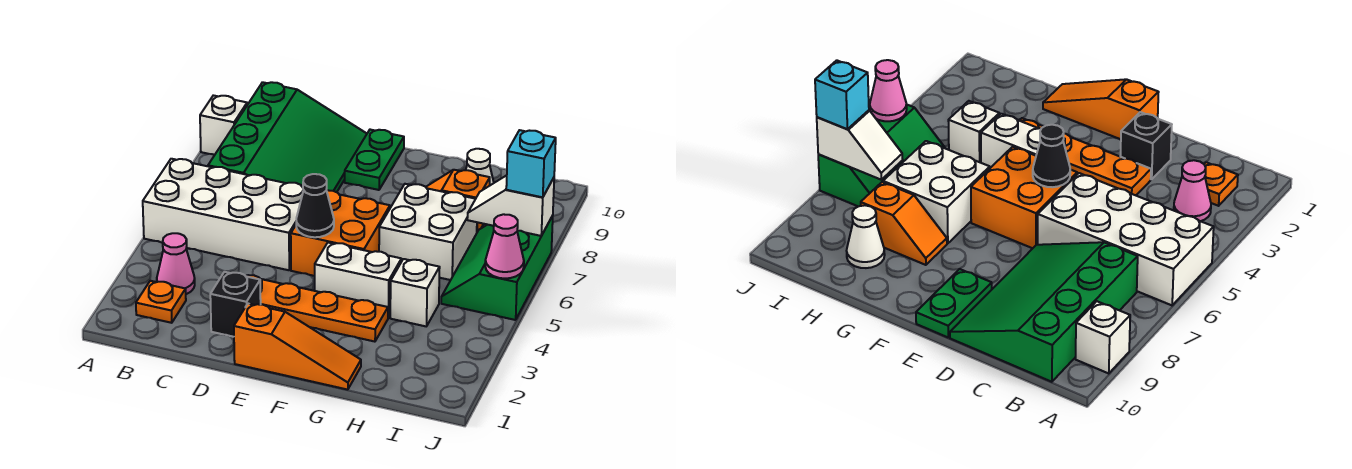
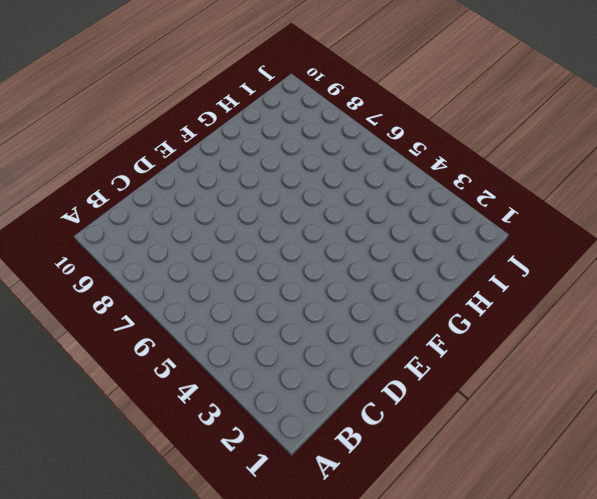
none -> white brick A5:D6 level 1
none -> white brick A9 level 1
none -> orange plate B2 level 1

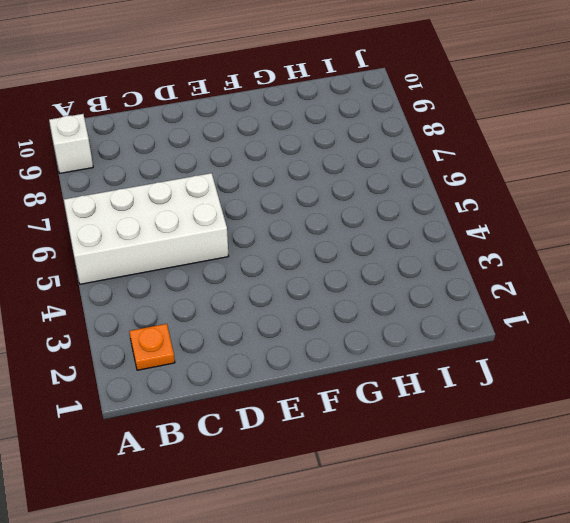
none -> pink cone B3 level 1
none -> green slope B7:D10 level 1 top B
none -> black brick D2 level 1

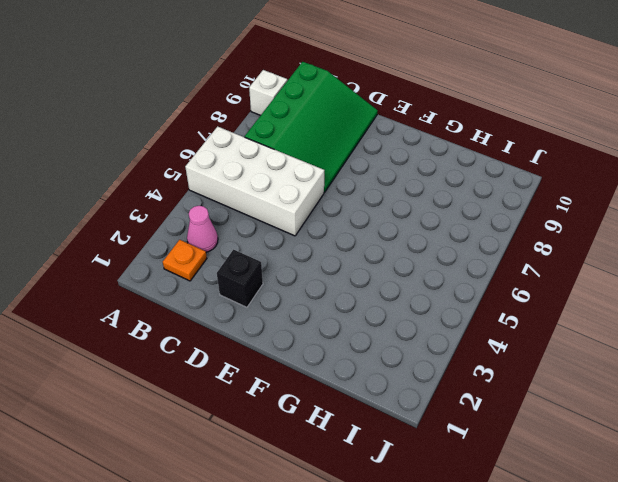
none -> orange plate D3:G3 level 1
none -> orange slope E1:G1 level 1 top E
none -> orange brick E5:F6 level 1

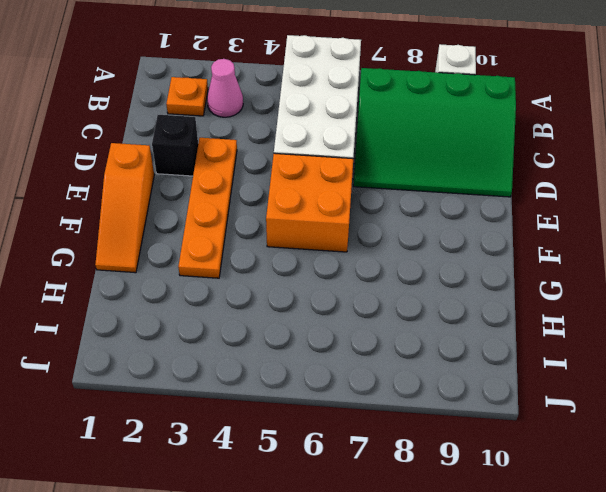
none -> green plate E9:E10 level 1
none -> white brick F4:G4 level 1
none -> white brick G6:H7 level 1

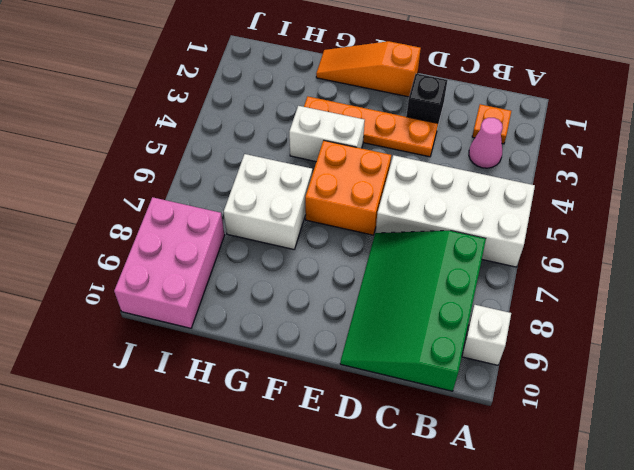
pink brick I8:J10 level 1 -> none
none -> green plate E9:E10 level 1
none -> orange slope G8:H8 level 1 top H
none -> white brick H4 level 1

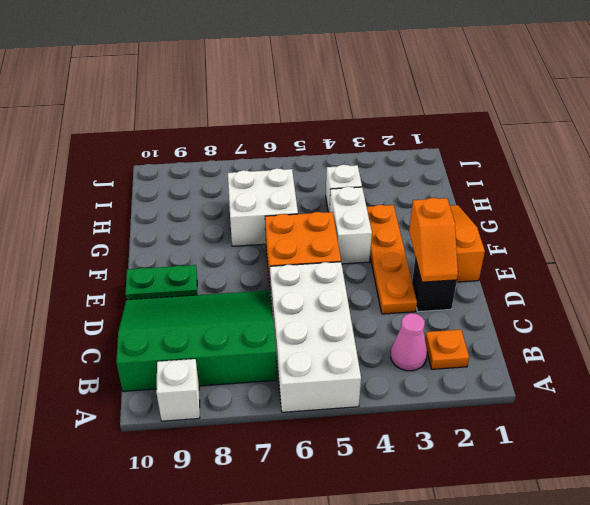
orange slope D2:E2 level 2 top E -> orange slope G8:H8 level 1 top H
none -> white cone H9 level 1
none -> green slope I5:J7 level 1 top J
none -> black cone E5 level 2

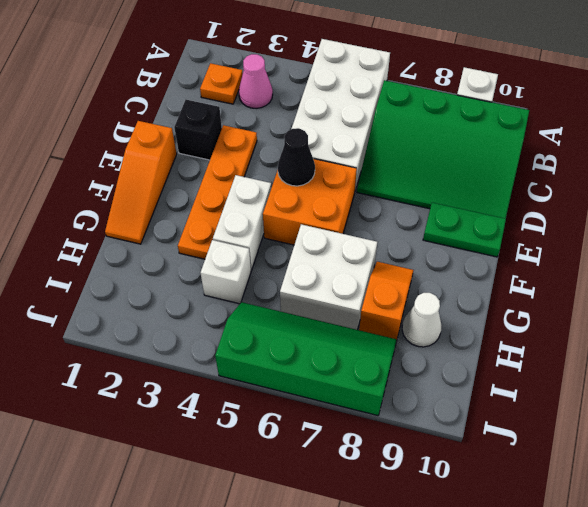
green slope I5:J8 level 1 top J -> green slope I5:J7 level 1 top J
none -> white slope I7:J7 level 2 top J
none -> pink cone J5 level 2
none -> cyan brick J7 level 3

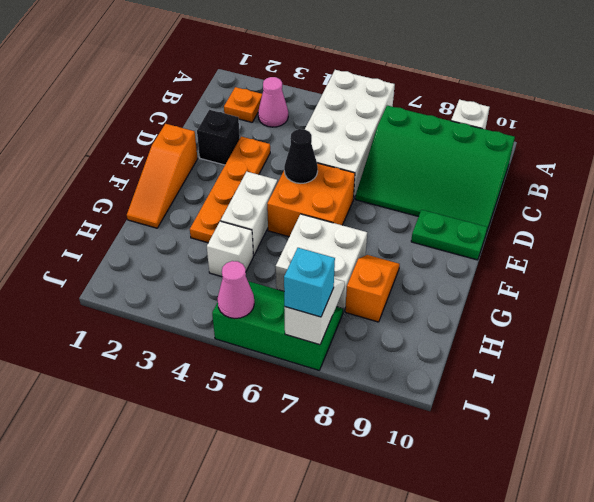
none -> white cone H9 level 1

